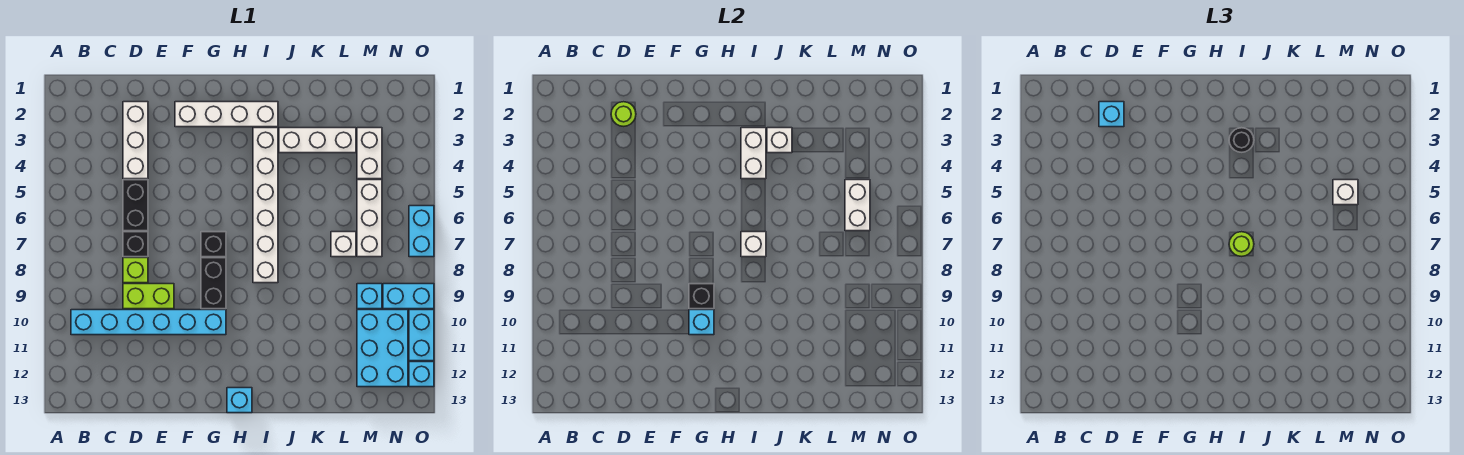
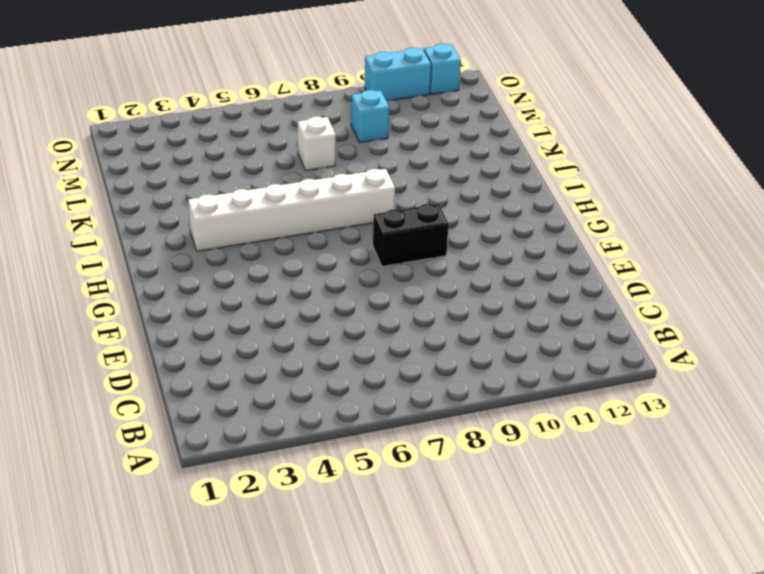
none -> cyan brick B10:G10 level 1
none -> white brick D2:D4 level 1
none -> black brick D5:D6 level 1
none -> black brick D7 level 1

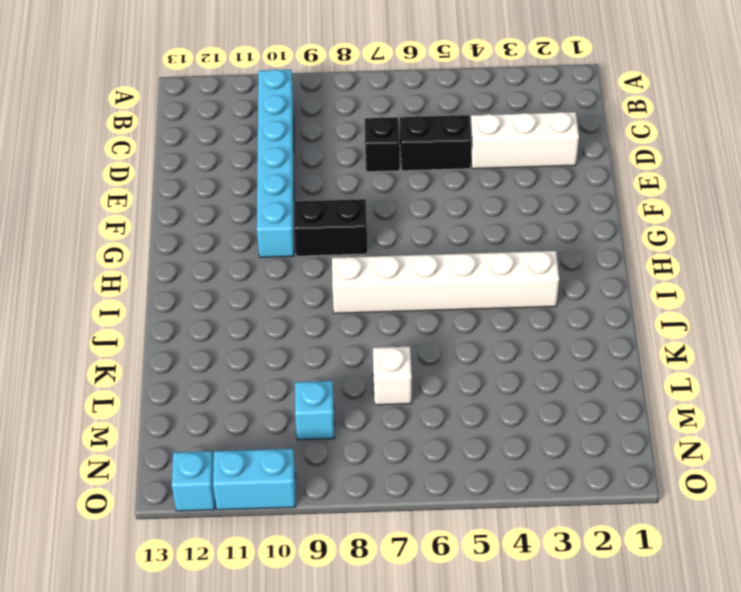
none -> lime brick D8 level 1
none -> lime brick D9:E9 level 1
none -> white brick F2:I2 level 1
none -> black brick G7 level 1

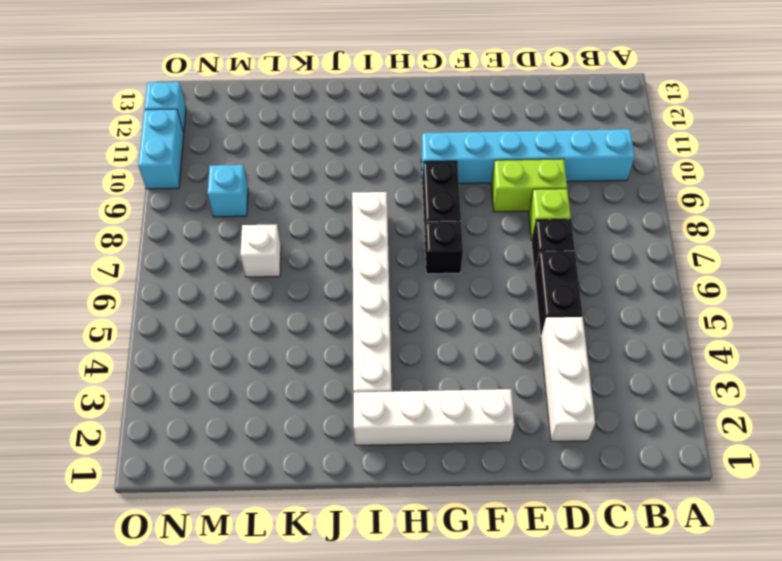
none -> cyan brick H13 level 1
none -> white brick J3:L3 level 1
none -> white brick M3:M4 level 1
none -> white brick M5:M7 level 1

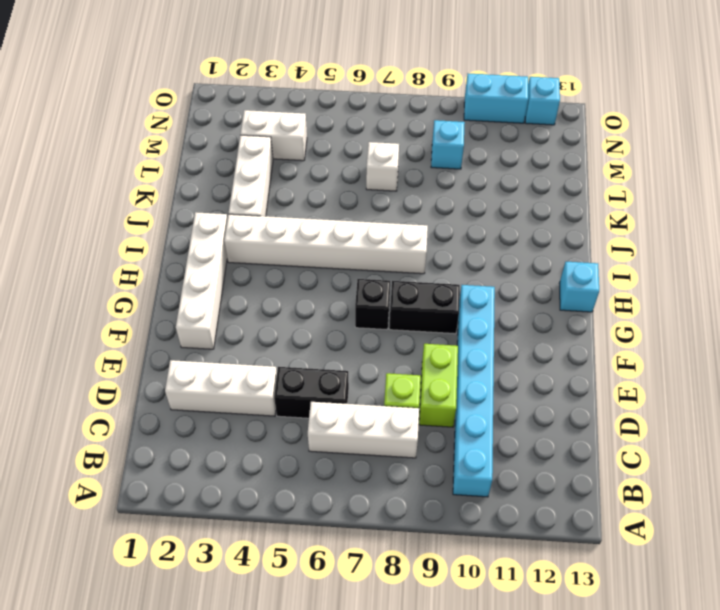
white brick C6:C8 level 1 -> white brick M5:M7 level 1
none -> black brick D7 level 1
none -> cyan brick M10:N12 level 1
none -> cyan brick N9:O9 level 1
none -> cyan brick O6:O7 level 1

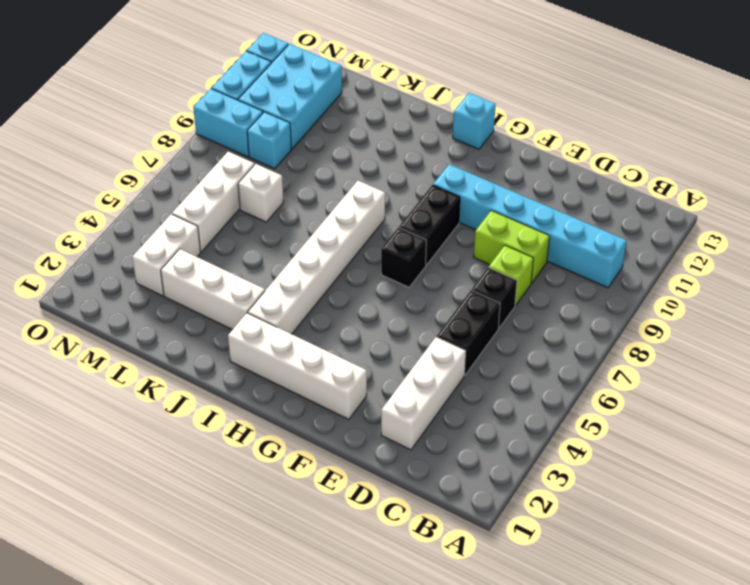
none -> cyan brick O6:O7 level 1
none -> lime round brick D2 level 2
none -> black brick G9 level 2
none -> cyan brick G10 level 2

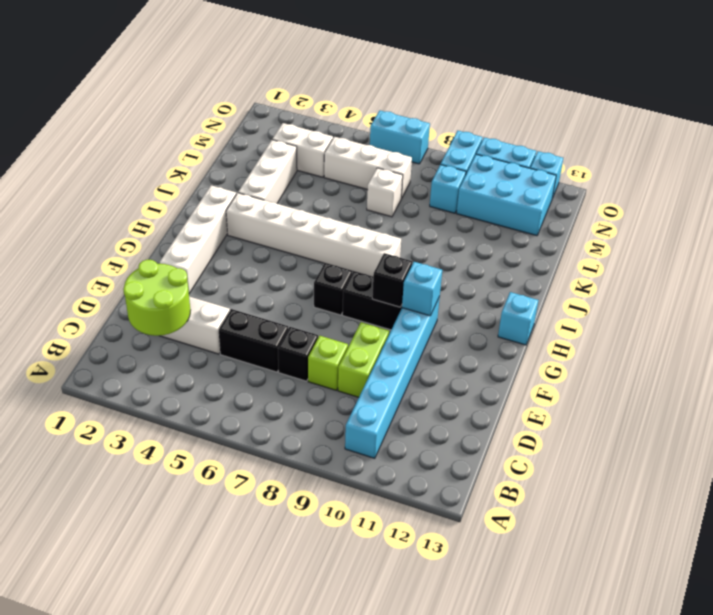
lime round brick C2:D3 level 2 -> lime round brick D2 level 2
none -> white brick I3:I4 level 2
none -> white brick I7 level 2
none -> white brick J3 level 2
none -> white brick M5:M6 level 2

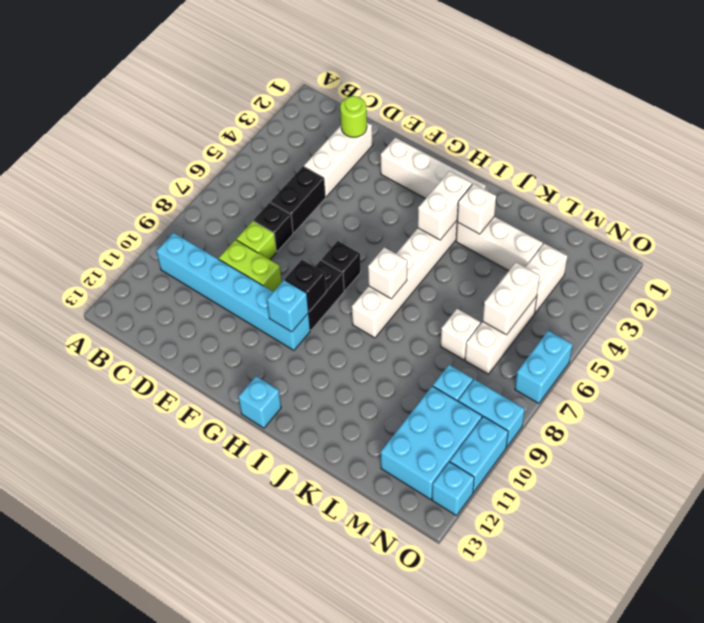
none -> cyan brick D2 level 3
none -> black round brick I3 level 3
none -> lime round brick I7 level 3
none -> white brick M5 level 3

